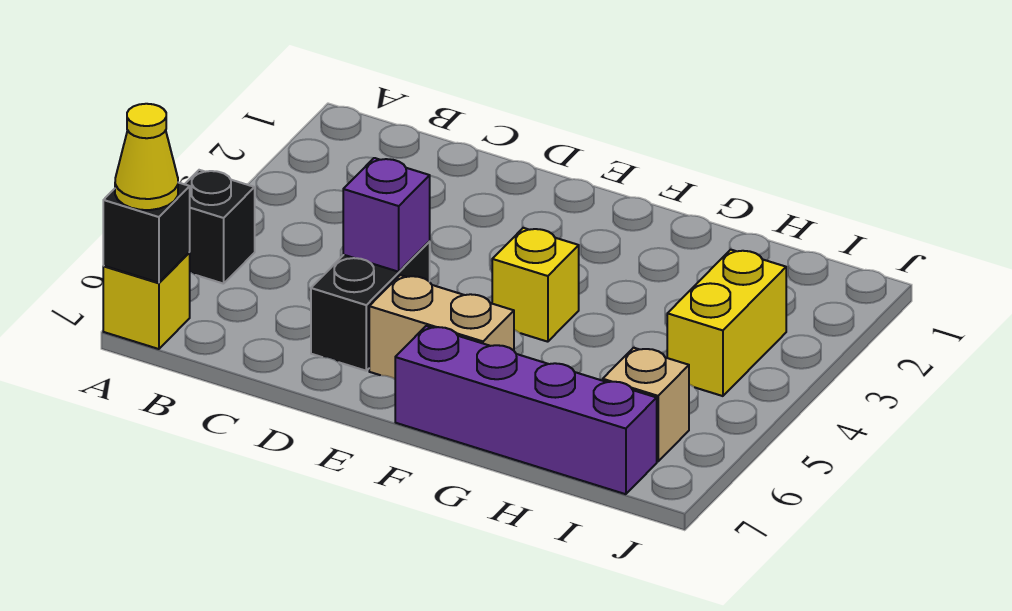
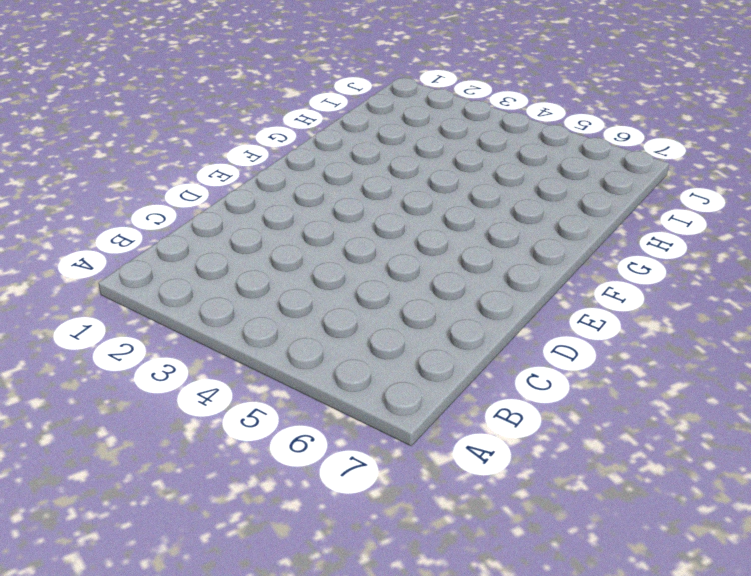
none -> black brick A5 level 1
none -> yellow brick A7 level 1

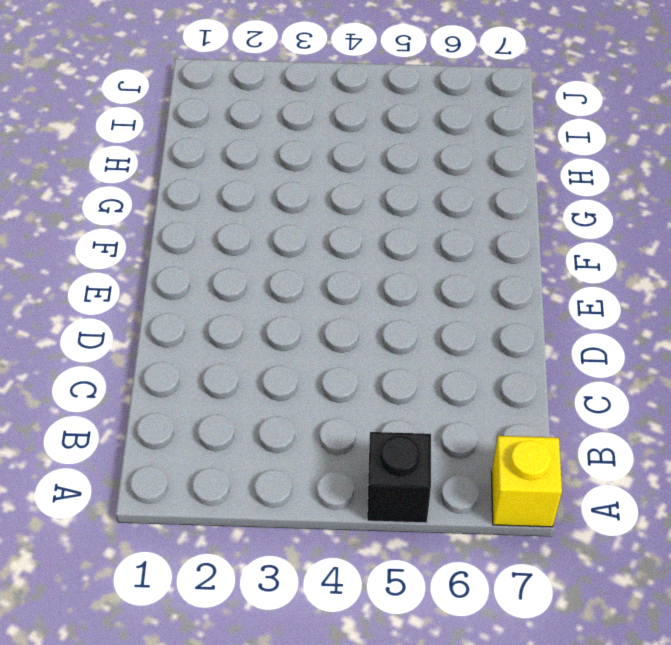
none -> black brick D5:D6 level 1
none -> tan brick E6:F6 level 1

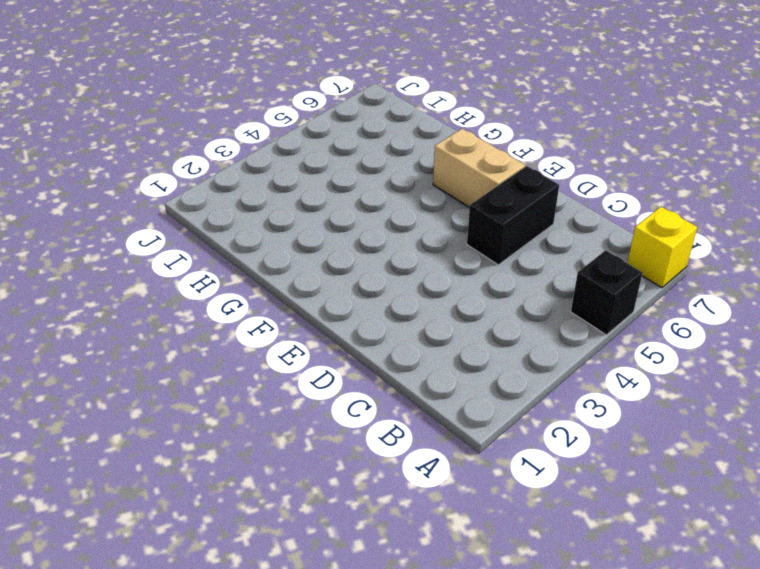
none -> yellow brick F4 level 1
none -> purple brick F7:I7 level 1

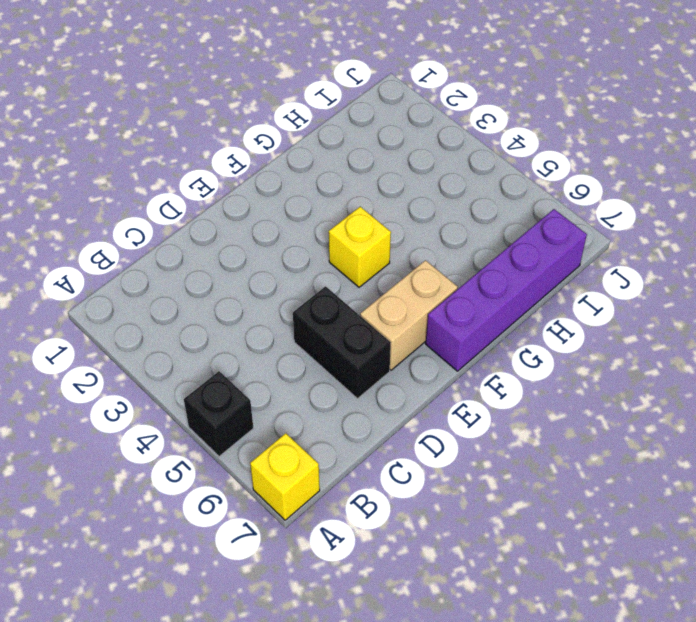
none -> yellow brick I3:I4 level 1
none -> tan brick I6 level 1

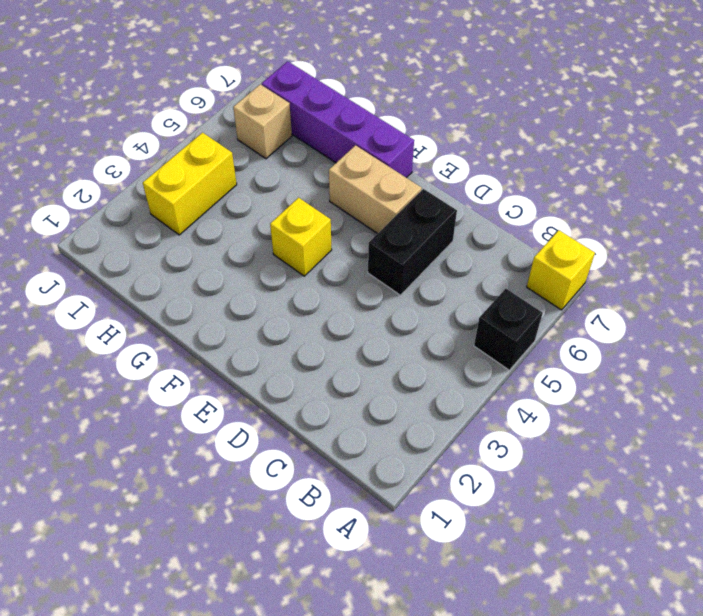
none -> black brick A7 level 2
none -> purple brick D5 level 2

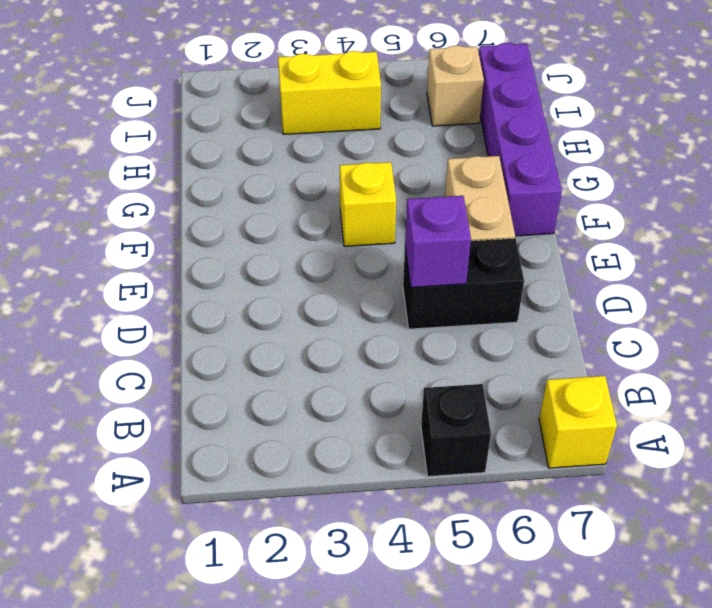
none -> black brick A7 level 2
none -> yellow cone A7 level 3

